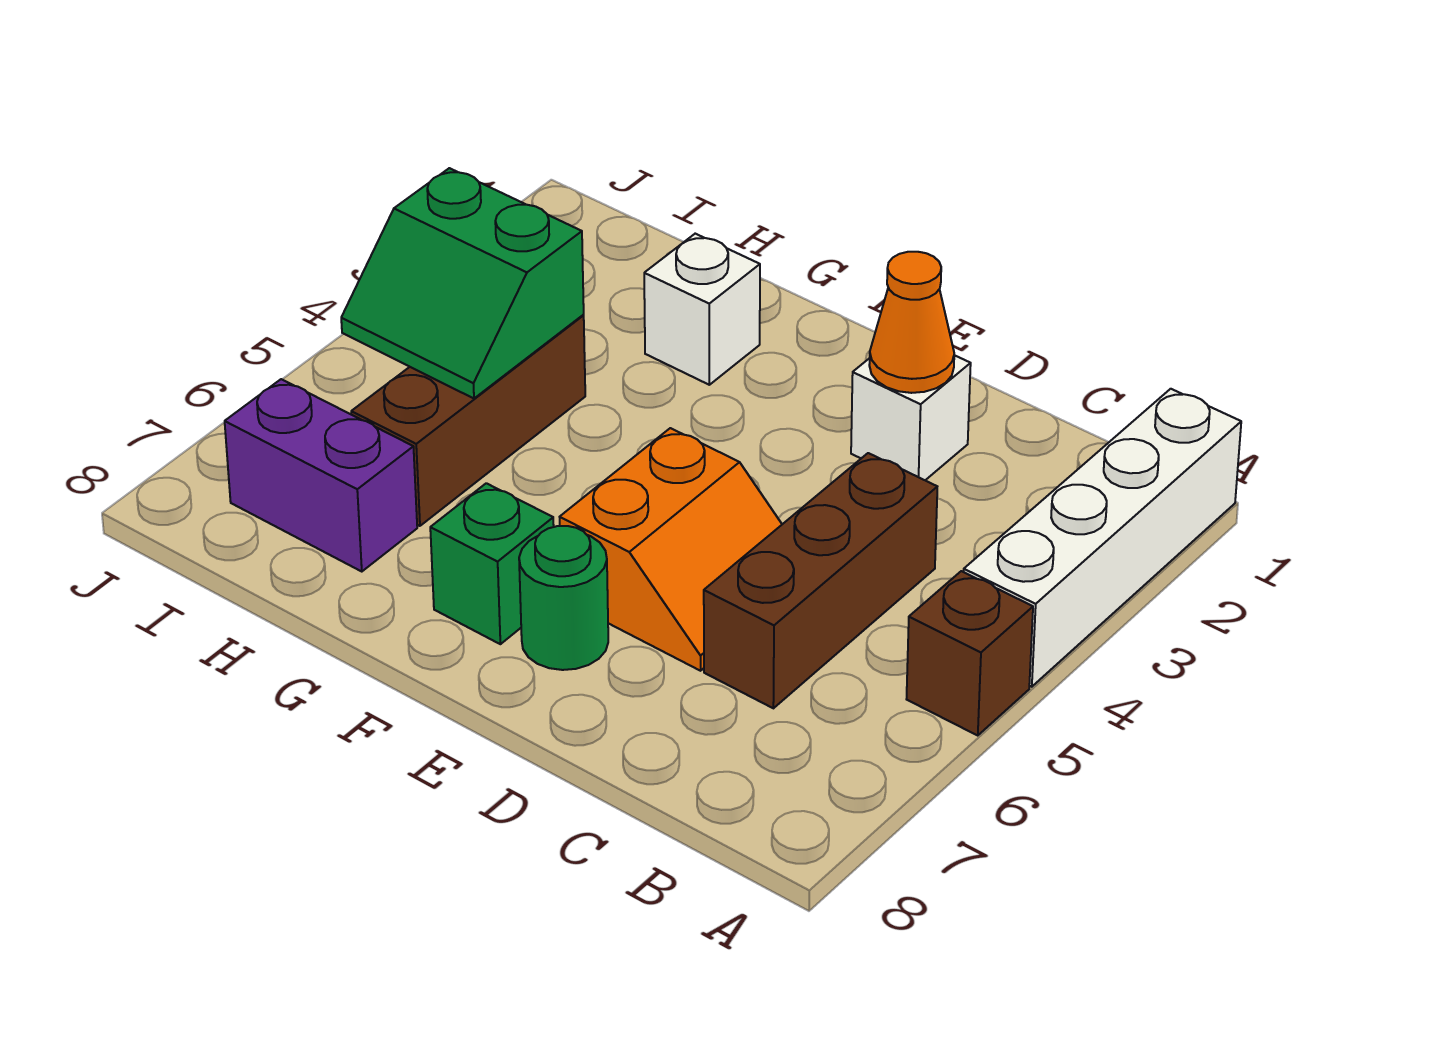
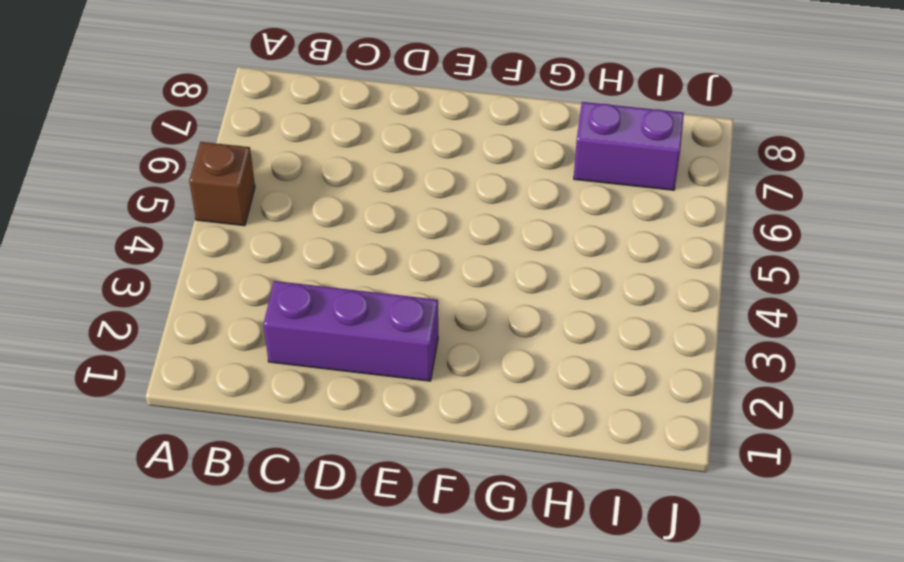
purple brick C2:E2 level 1 -> white brick D2 level 1
none -> white brick A1:A4 level 1
none -> brown brick C4:C6 level 1
none -> orange slope D5:E6 level 1 top E

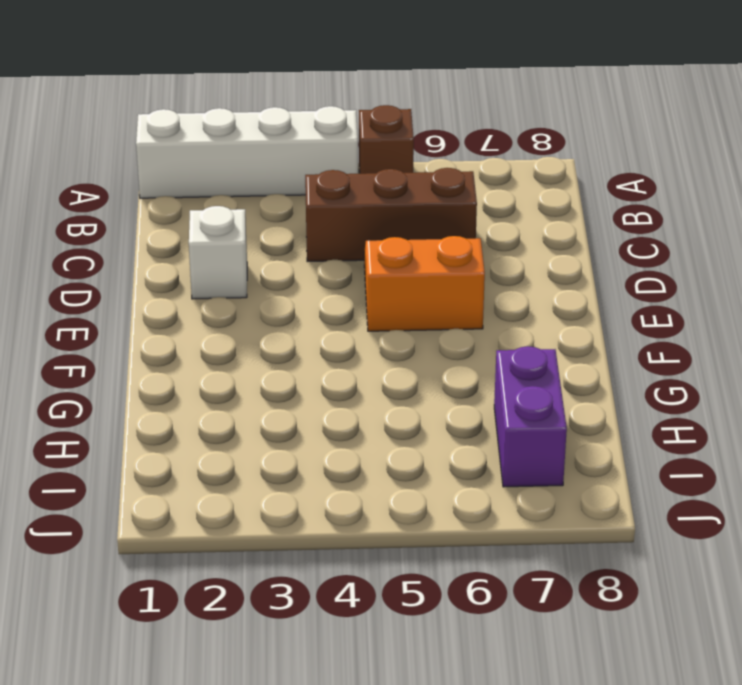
none -> green round brick E7 level 1
none -> green brick F7 level 1
none -> white brick G2 level 1

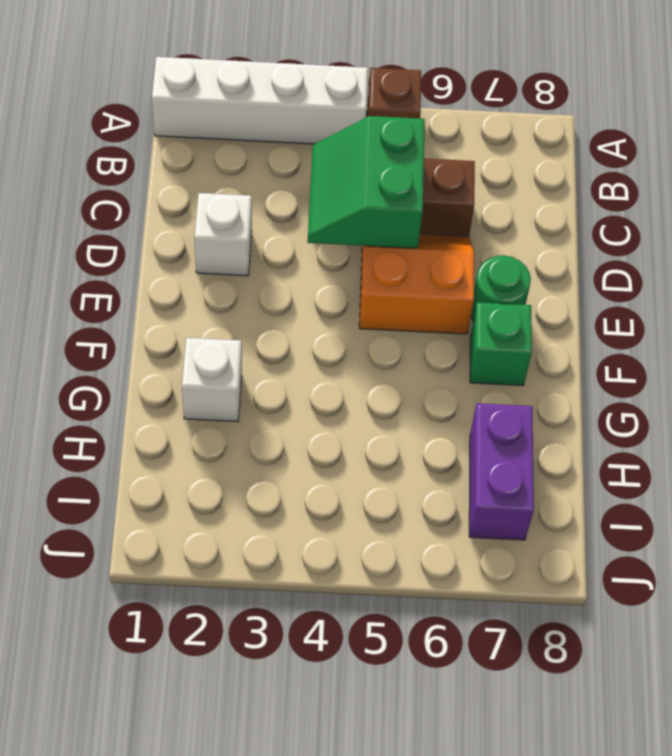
green slope C4:D5 level 2 top 5 -> green slope H4:I5 level 2 top 4
none -> brown brick H4:H6 level 1
none -> orange cone D2 level 2

